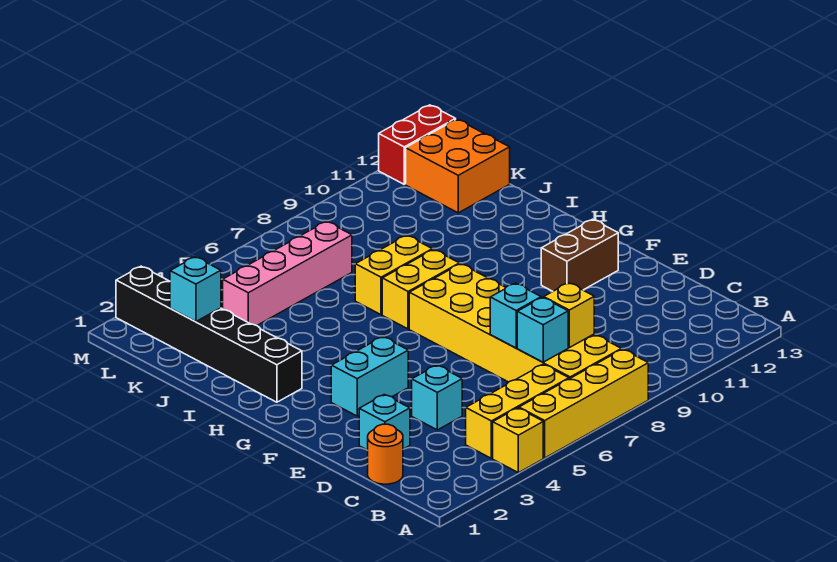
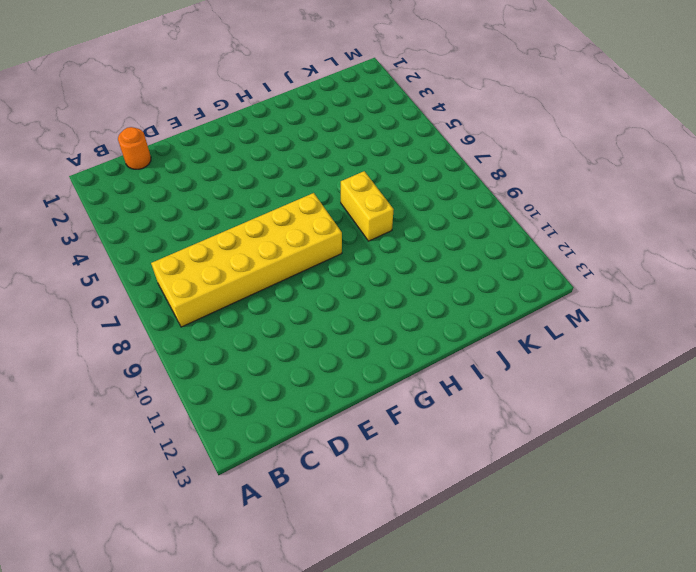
none -> yellow brick A4 level 1
none -> yellow brick A5:A8 level 1
none -> yellow brick B4:B6 level 1

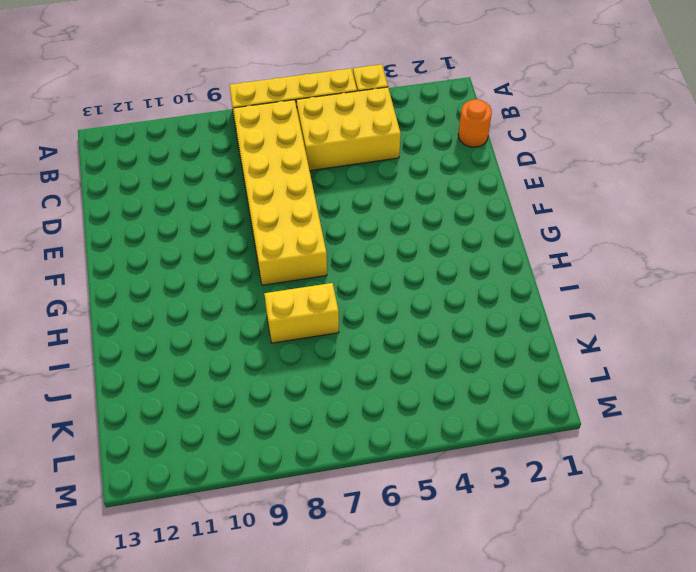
yellow brick B4:C6 level 1 -> yellow brick B4:B6 level 1
none -> cyan brick D2 level 1
none -> cyan brick D4 level 1
none -> cyan brick F3:F4 level 1

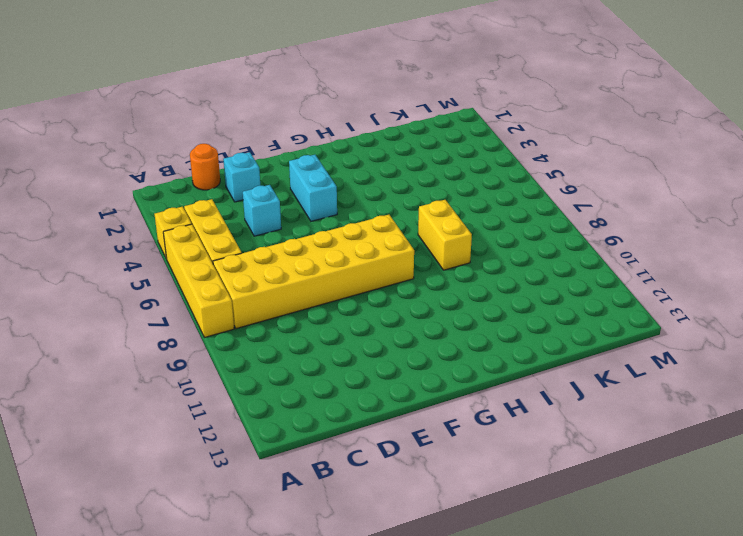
none -> brown brick F11:F12 level 1
none -> black brick H2:M2 level 1
none -> yellow brick H7:H8 level 1

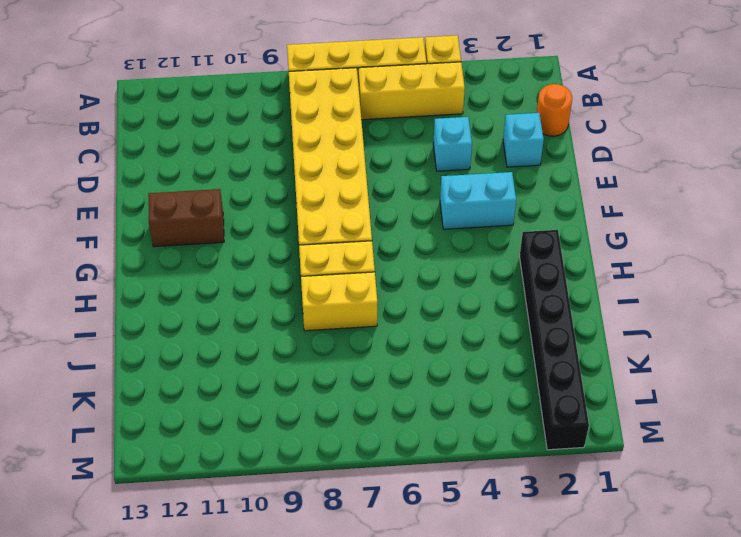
none -> pink brick K4:K7 level 1
none -> orange brick K12:L13 level 1
none -> red brick M12:M13 level 1

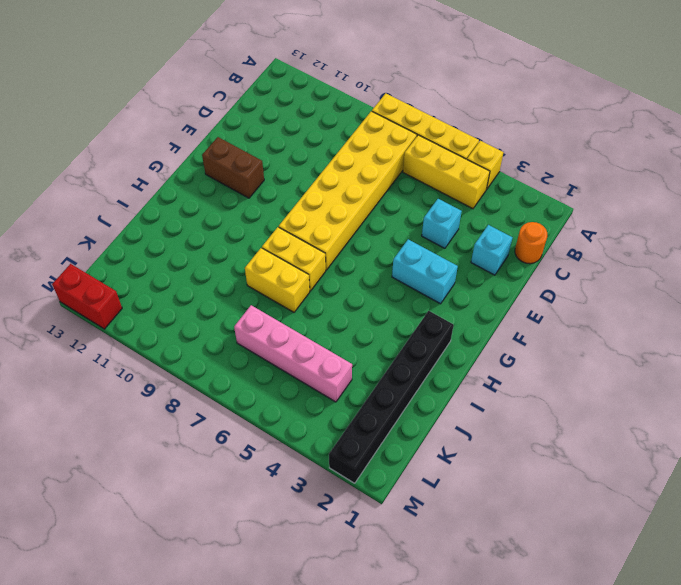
none -> orange brick K12:L13 level 1
none -> cyan brick C7 level 2
none -> yellow brick C8 level 2

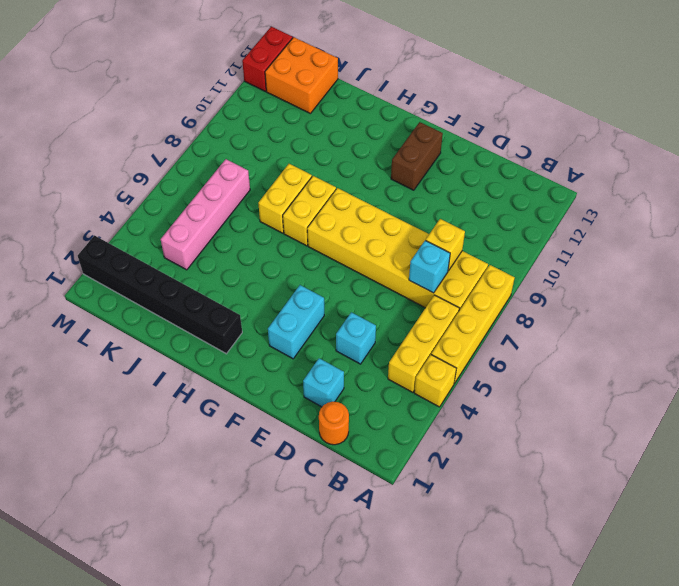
none -> cyan brick D7 level 2
none -> cyan brick K2 level 2

